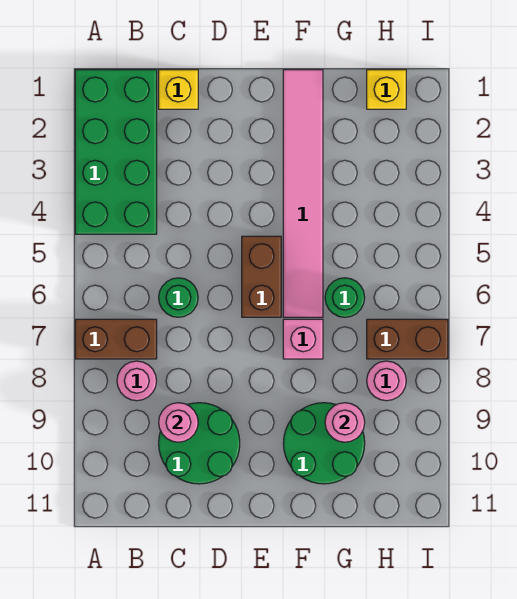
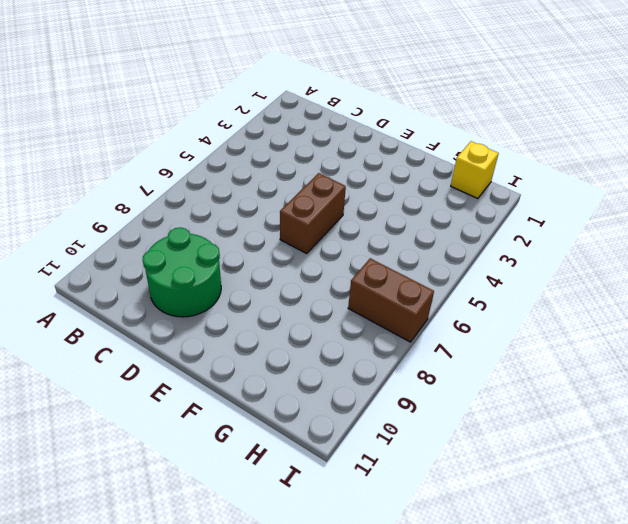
none -> green brick A1:B4 level 1
none -> brown brick A7:B7 level 1
none -> pink round brick B8 level 1

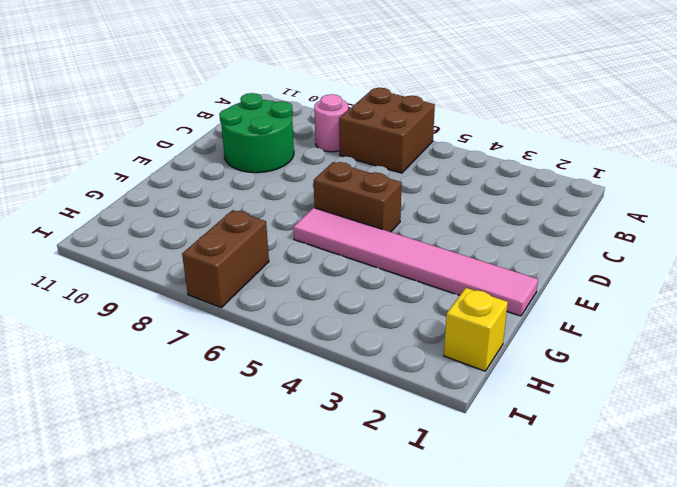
brown brick A6:B7 level 1 -> brown brick A7:B7 level 1
none -> green brick A1:B4 level 1
none -> yellow brick C1 level 1
none -> green round brick C6 level 1

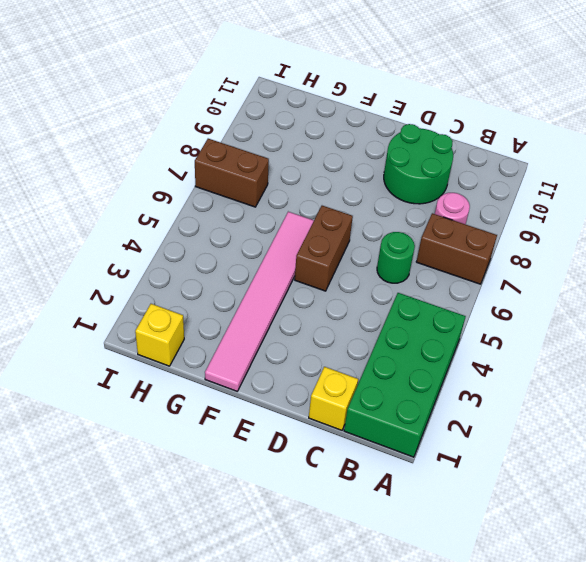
none -> pink brick F7 level 1
none -> green round brick F9:G10 level 1
none -> green round brick G6 level 1

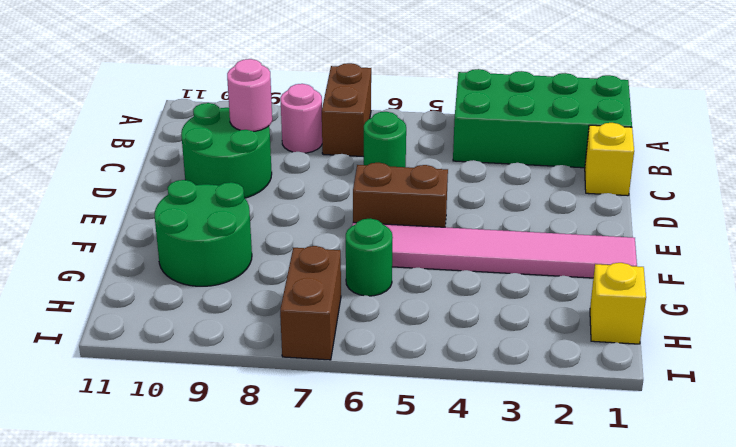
none -> pink brick F7 level 1
none -> pink round brick H8 level 1
none -> pink round brick G9 level 2

